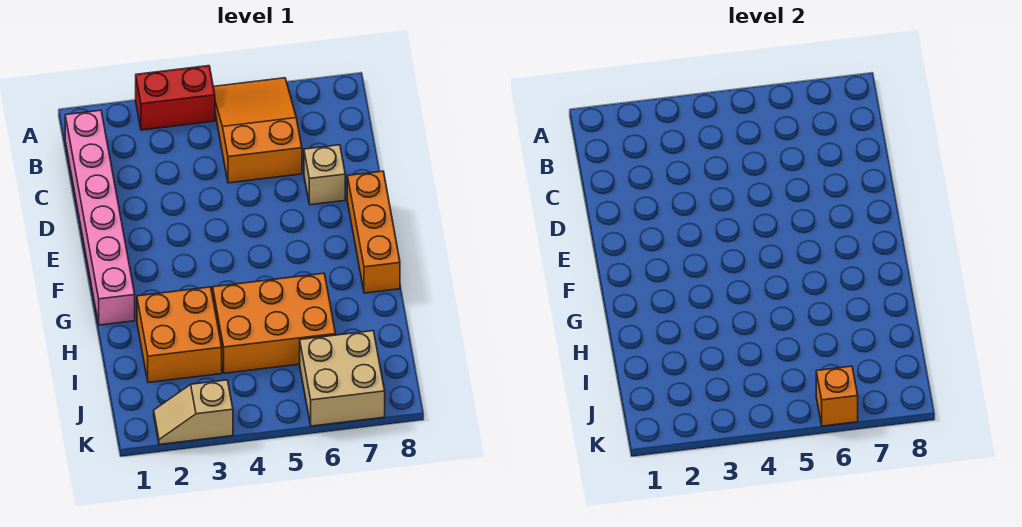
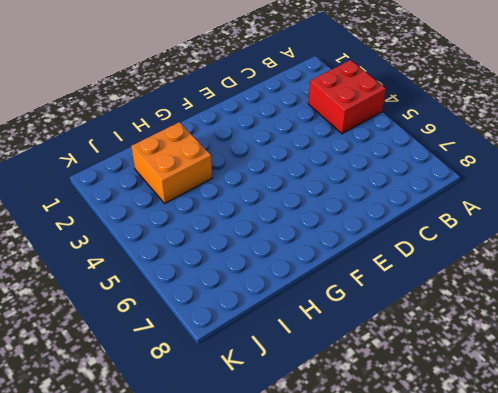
red brick A3:B4 level 1 -> red brick A3:A4 level 1
none -> orange slope A5:C6 level 1 top C
none -> pink brick B1:G1 level 1

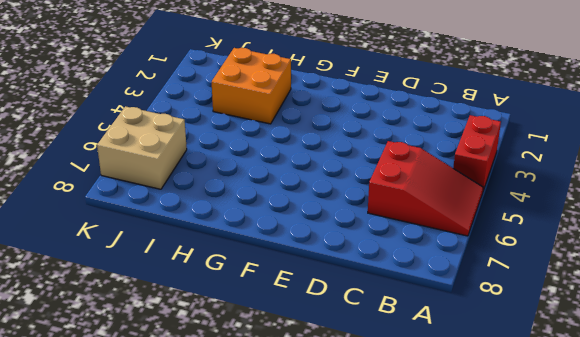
red slope A5:C6 level 1 top C -> orange slope A5:C6 level 1 top C
none -> pink brick B1:G1 level 1
none -> tan brick D7 level 1

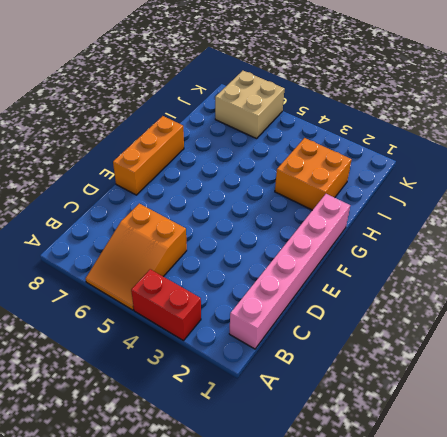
none -> tan brick D7 level 1
none -> orange brick H4:I6 level 1

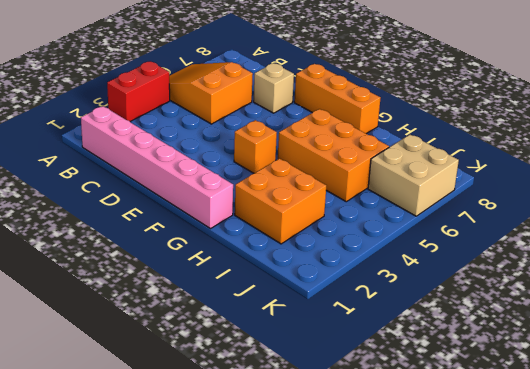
orange brick F4 level 1 -> orange brick K6 level 2
orange brick G5:I6 level 1 -> orange brick H4:I6 level 1
none -> tan slope K2:K3 level 1 top 3

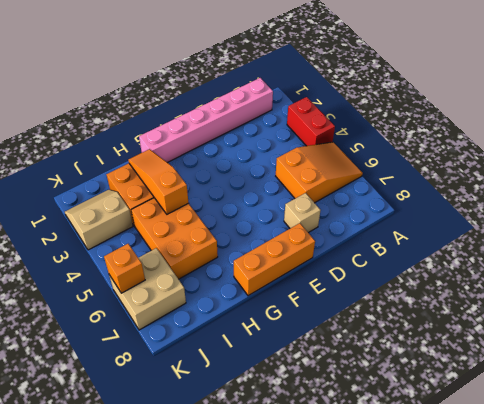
orange slope H2:H4 level 2 top 4 -> none
tan slope J2:K3 level 1 top 3 -> tan slope K2:K3 level 1 top 3

